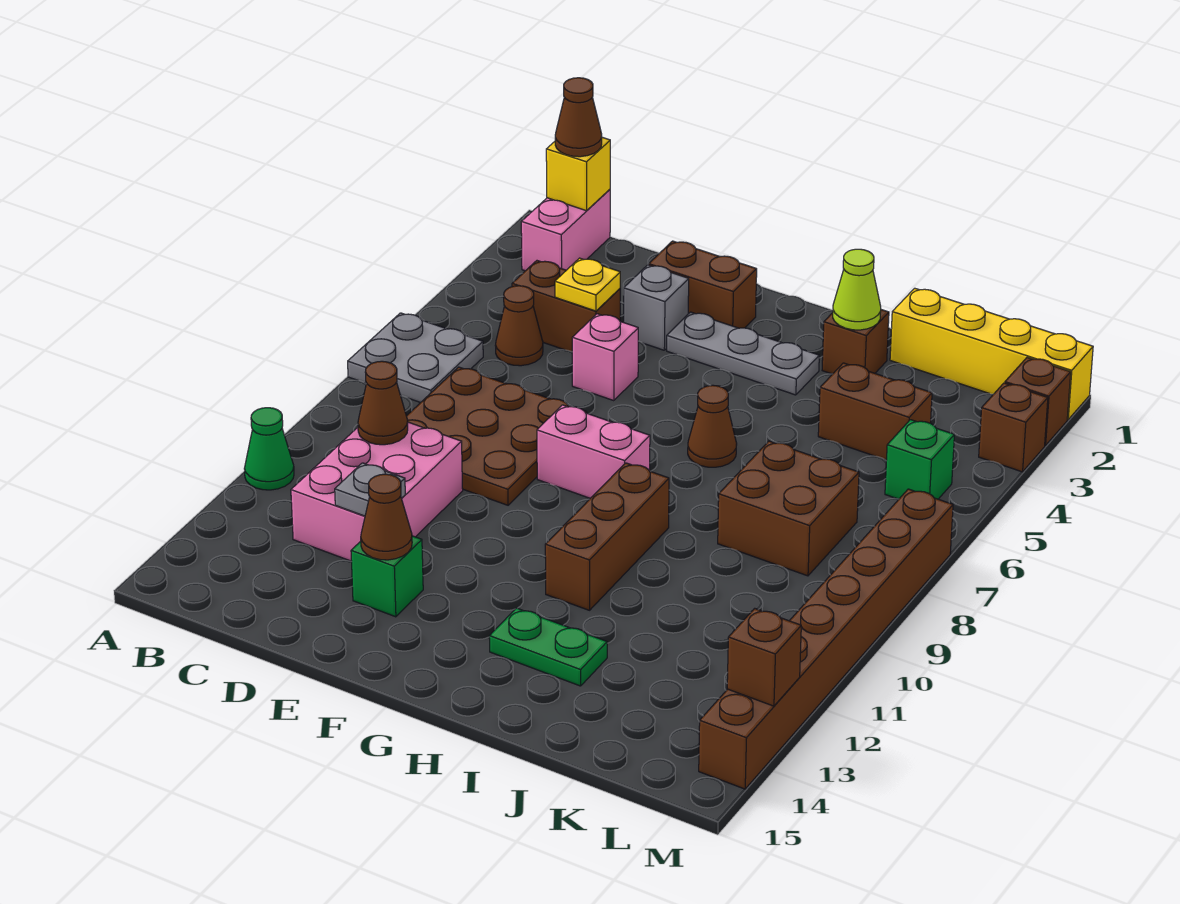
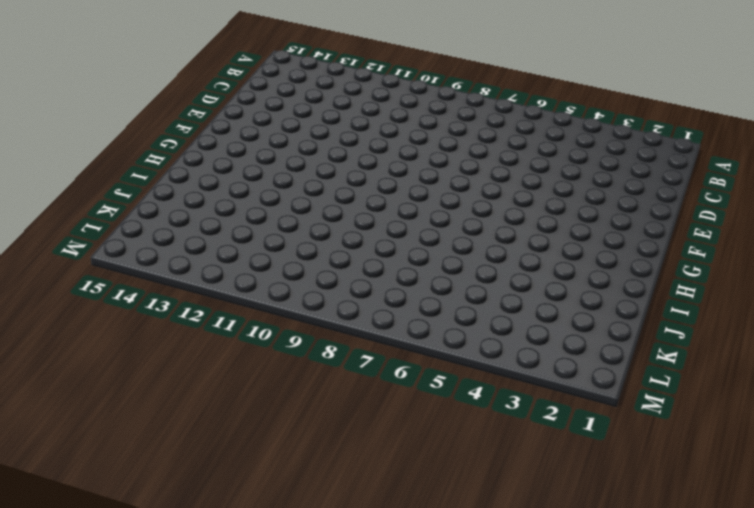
none -> grey plate A6:B7 level 1
none -> green cone A11 level 1
none -> pink brick B1:B2 level 1
none -> brown brick C4:D4 level 1

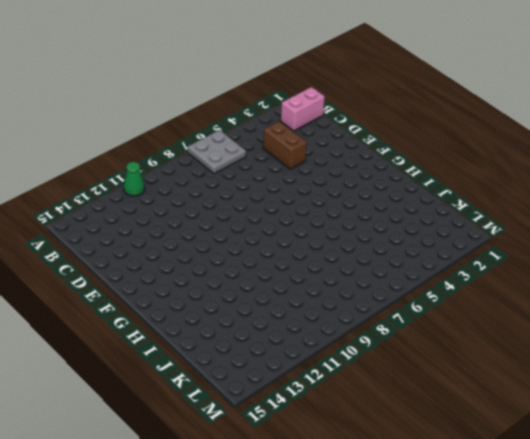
none -> brown cone C5 level 1
none -> brown plate C7:E9 level 1
none -> pink brick C10:D12 level 1
none -> brown brick E2:F2 level 1

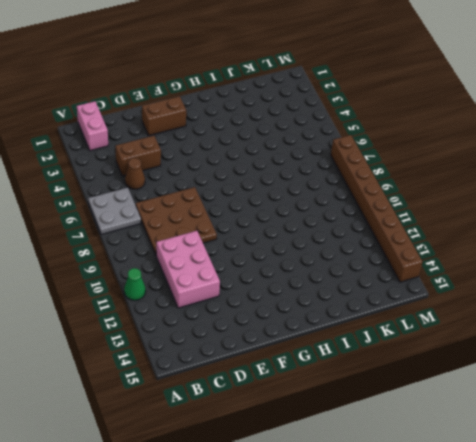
none -> grey brick E3 level 1
none -> pink brick E5 level 1
none -> green brick E13 level 1
none -> grey plate F3:H3 level 1

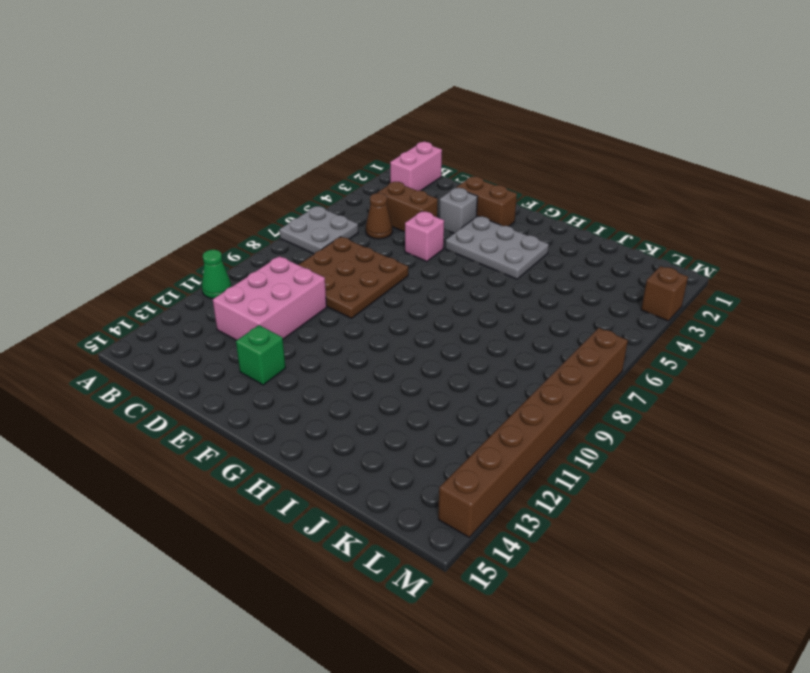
grey plate F3:H4 level 1 -> grey plate F3:H3 level 1
none -> pink brick F8:G8 level 1
none -> brown cone H6 level 1
none -> brown brick H9:H11 level 1
none -> green plate H13:I13 level 1

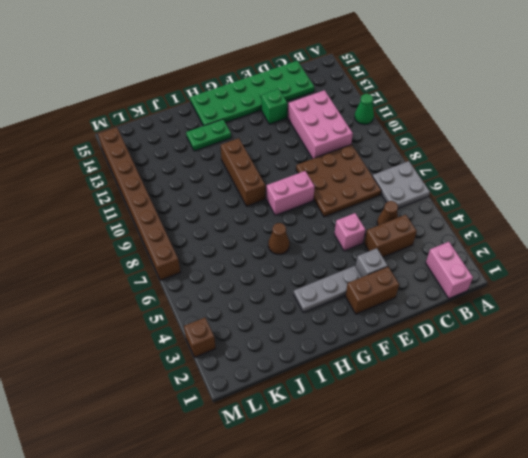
green plate C14:H15 level 1 -> none
none -> brown brick I2 level 1
none -> yellow brick J1:M1 level 1
none -> brown brick J4:K4 level 1
none -> brown brick J7:K8 level 1

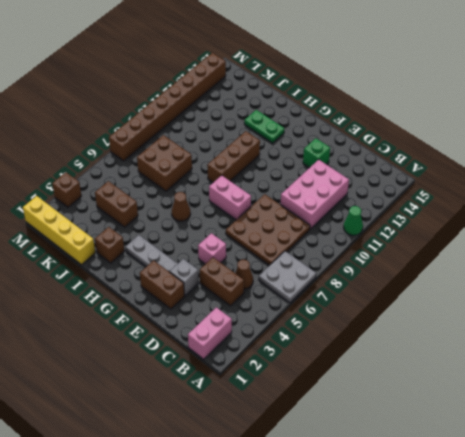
none -> green brick L5 level 1
none -> brown brick M2 level 1
none -> yellow brick B1 level 2
none -> brown cone C10 level 2

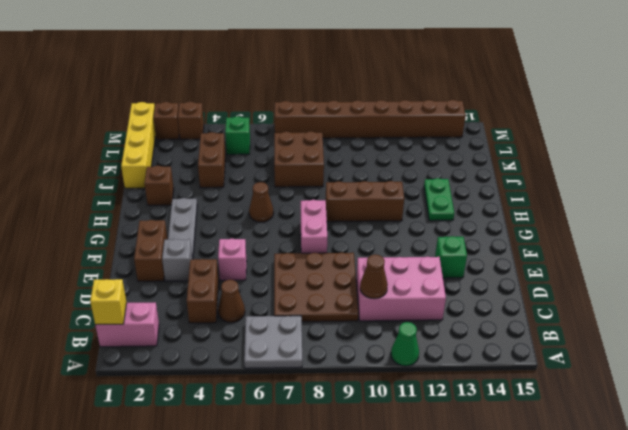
none -> yellow plate D4 level 2
none -> grey plate D12 level 2
none -> brown cone E13 level 2
none -> lime cone I2 level 2

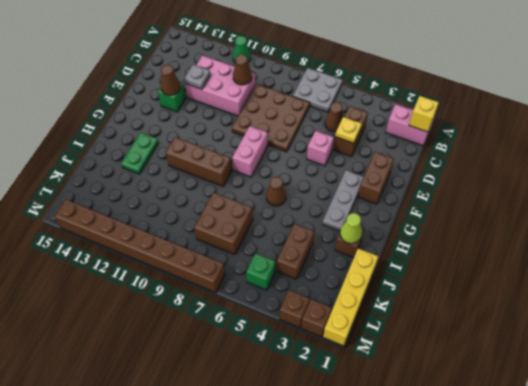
none -> grey brick E3 level 1
none -> brown brick M13 level 2
none -> brown cone B1 level 3

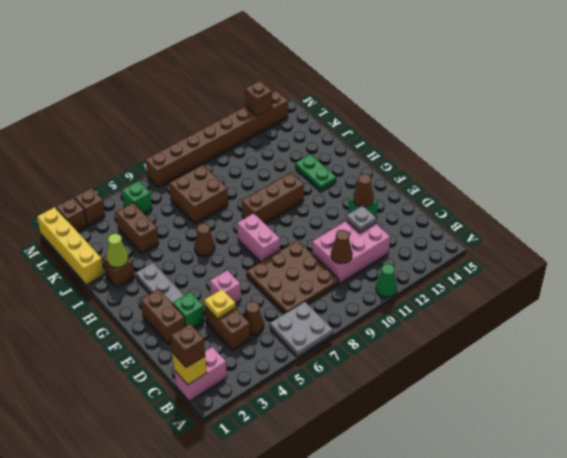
brown brick B1 level 3 -> brown cone B1 level 3
green brick E3 level 1 -> grey brick E3 level 1

